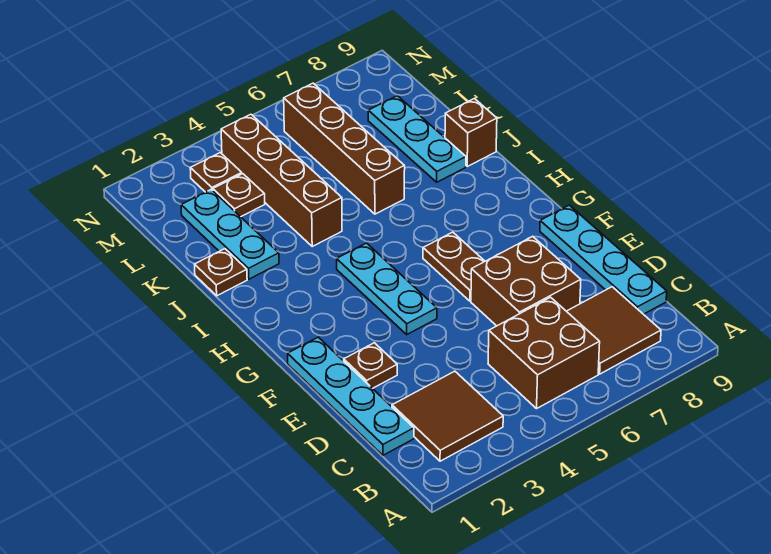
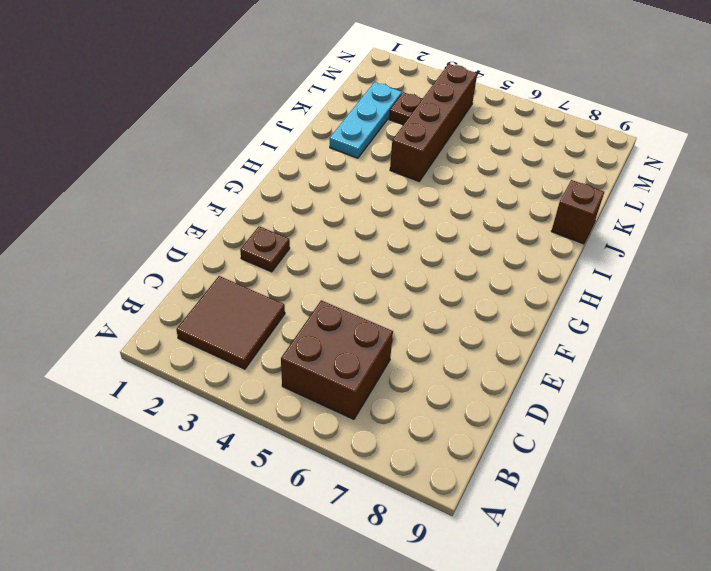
none -> brown tile B7:C8 level 1
none -> cyan plate C1:F1 level 1
none -> cyan plate C9:F9 level 1

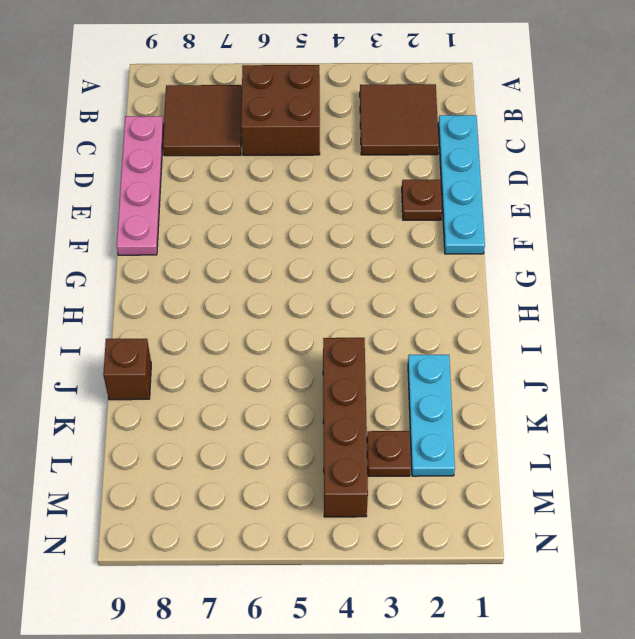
pink plate C9:F9 level 1 -> cyan plate C9:F9 level 1
none -> brown brick D6:E7 level 1
none -> cyan plate F4:H4 level 1
none -> brown plate F6:G6 level 1

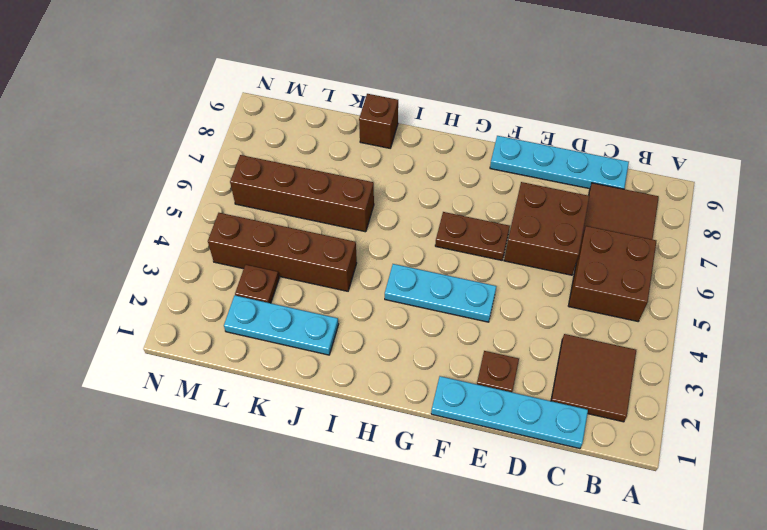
none -> brown plate J1 level 1
none -> cyan plate J8:L8 level 1
none -> brown plate M3 level 1

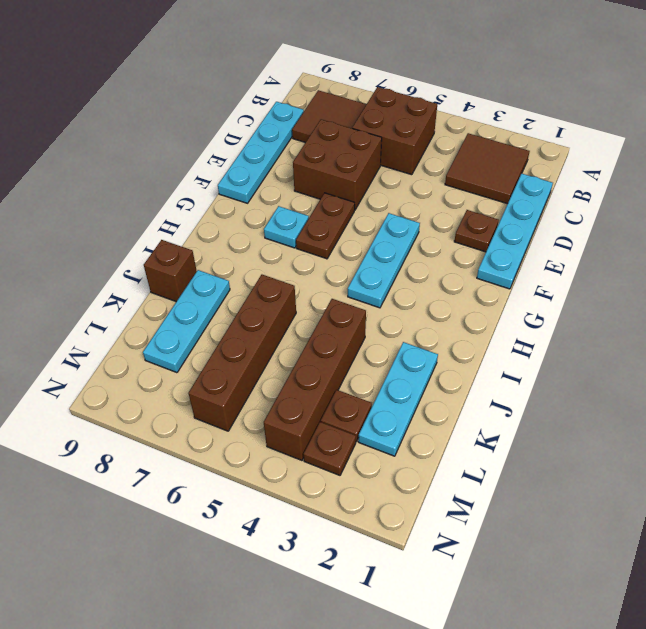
cyan plate G7 level 1 -> none
none -> brown plate J1 level 1

